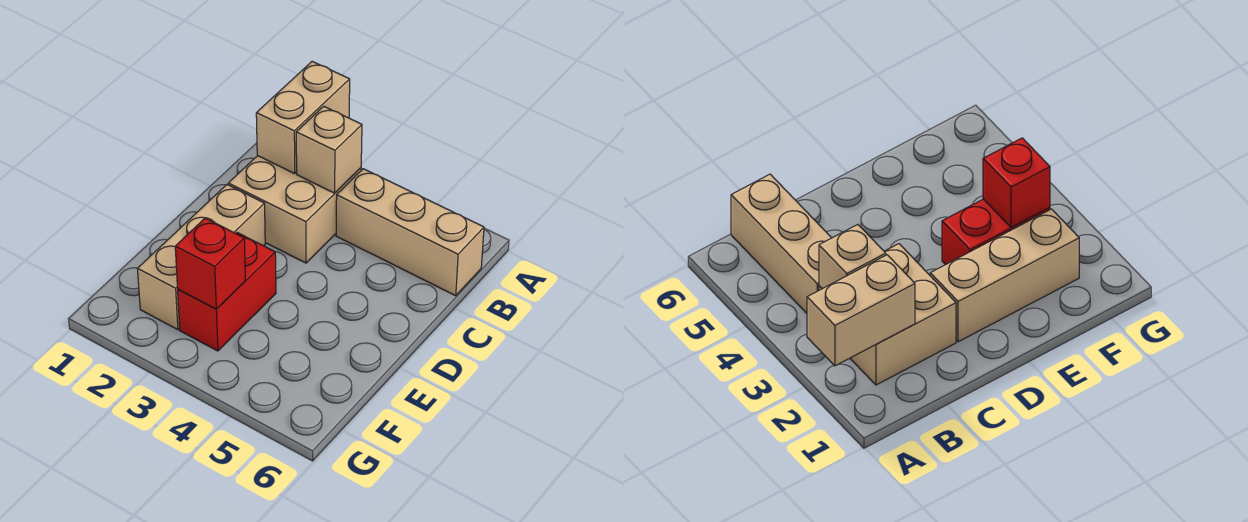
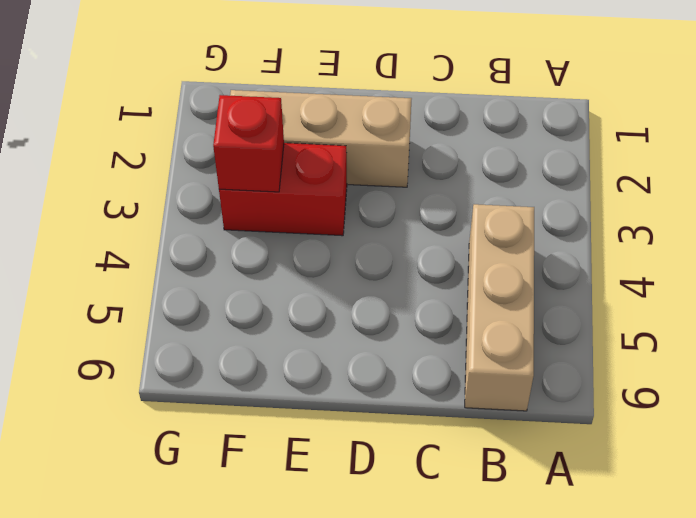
none -> tan brick B2:C3 level 1
none -> tan brick A2:B2 level 2

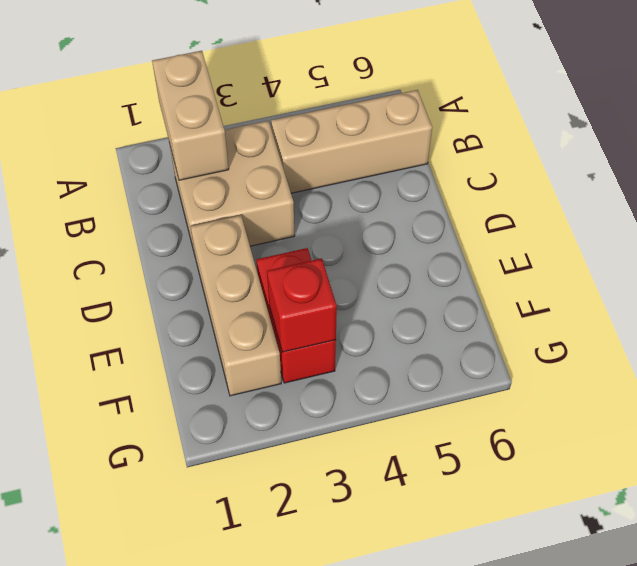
none -> tan brick B3 level 2

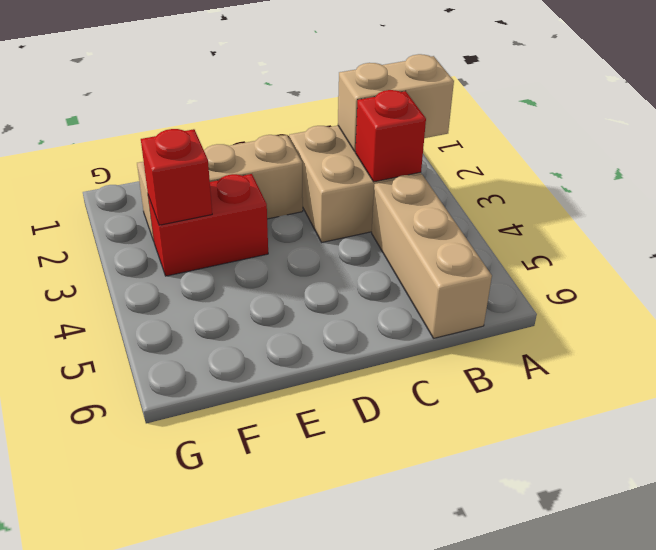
red brick B3 level 2 -> tan brick B3 level 2

